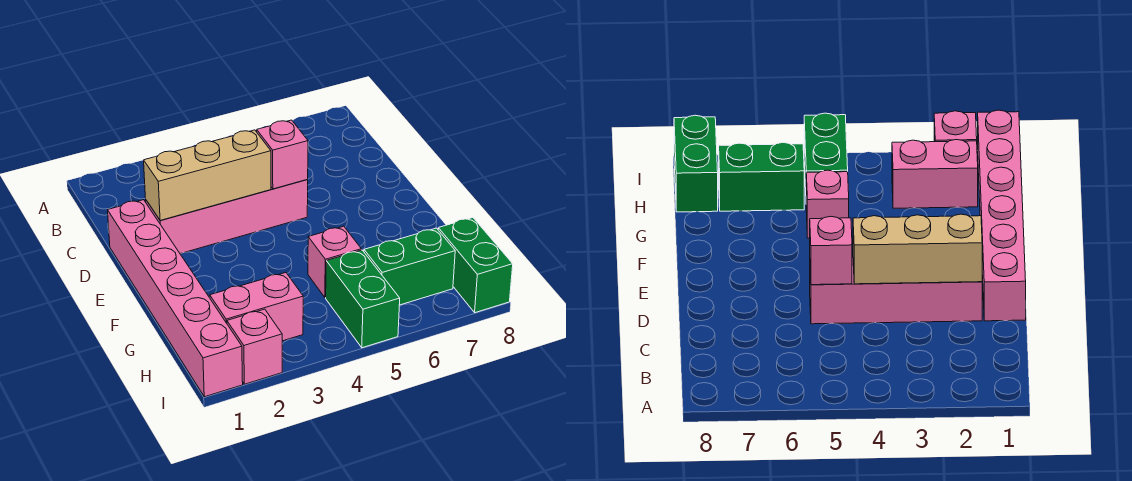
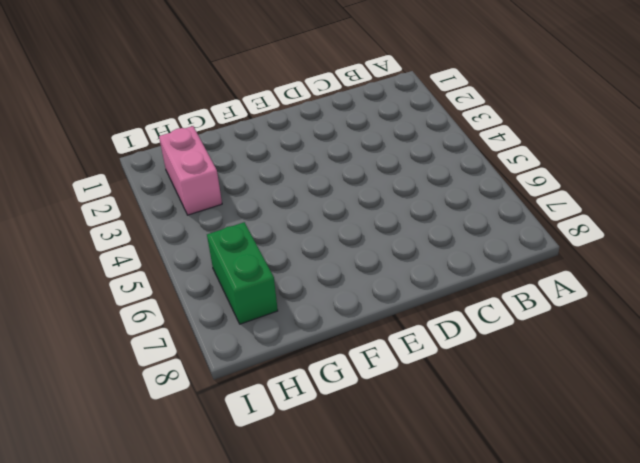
none -> pink brick D1:I1 level 1
none -> pink brick D2:D5 level 1

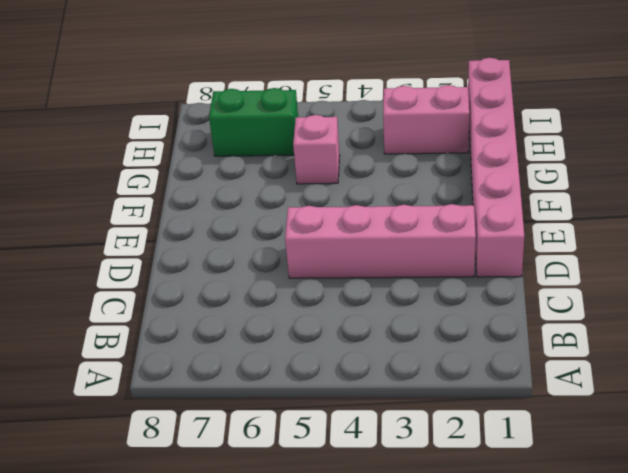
none -> green brick H5:I5 level 1
none -> green brick H8:I8 level 1

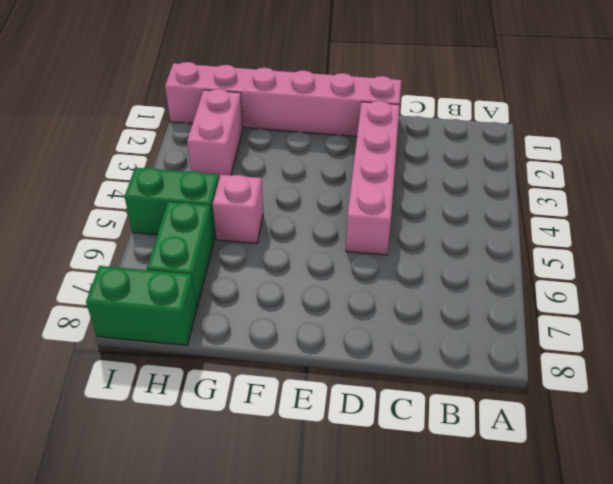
none -> pink brick I2 level 1
none -> tan brick D2:D4 level 2

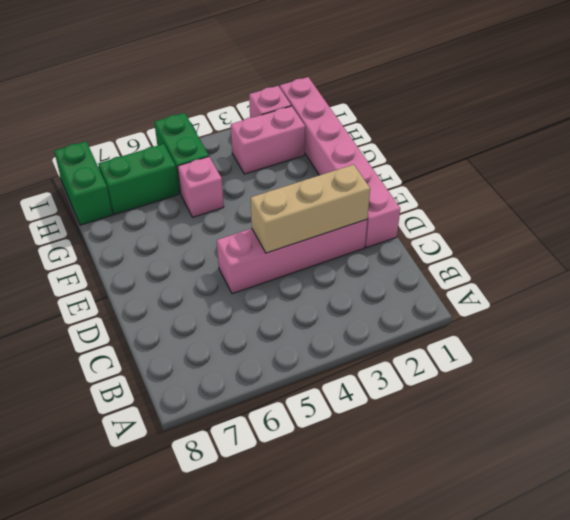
none -> pink brick D5 level 2

